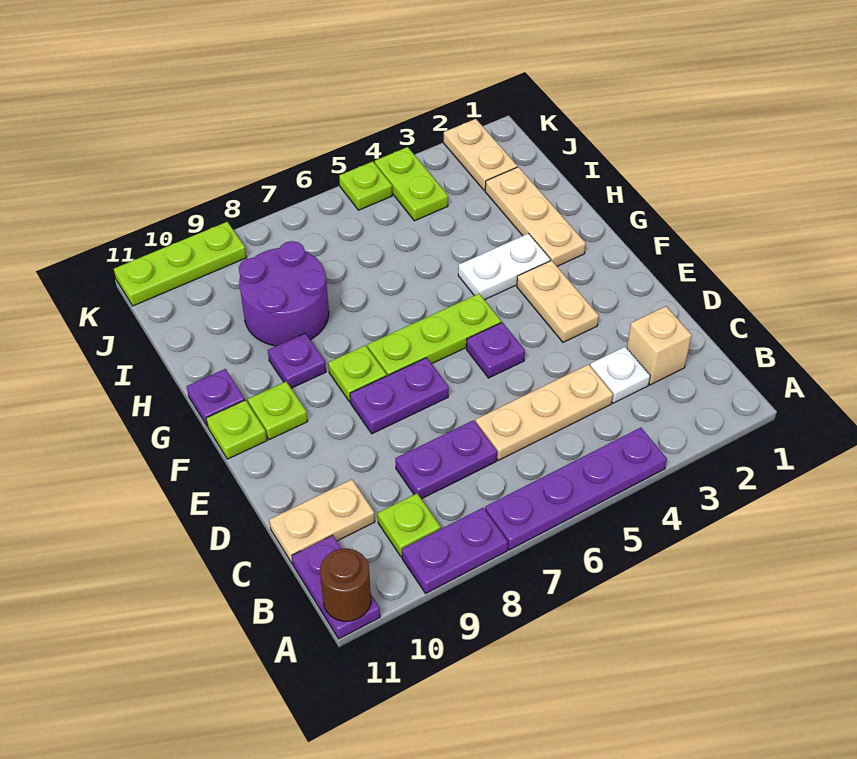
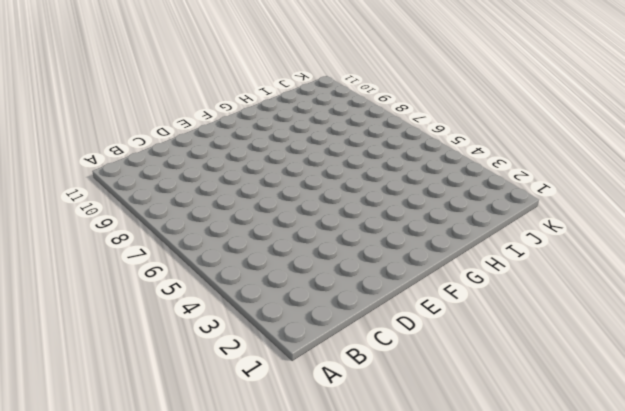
none -> purple plate A4:A7 level 1
none -> purple plate A8:A9 level 1
none -> purple plate A11:B11 level 1

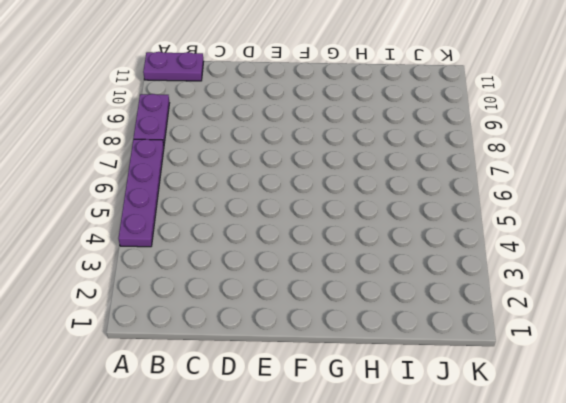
none -> lime plate B9 level 1
none -> tan brick C2 level 1
none -> white plate C3 level 1

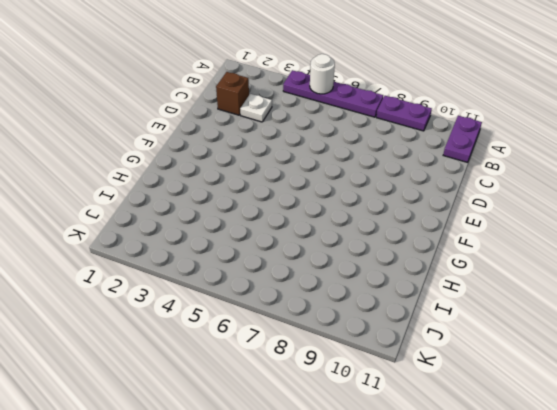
white round brick A5 level 2 -> none
brown brick C2 level 1 -> tan brick C2 level 1
none -> lime plate B9 level 1
none -> tan plate C4:C6 level 1
none -> purple plate C7:C8 level 1

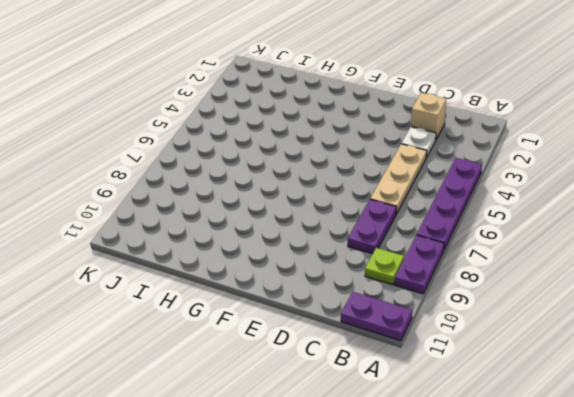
none -> tan plate C10:C11 level 1
none -> tan plate E3:F3 level 1
none -> purple plate E5 level 1

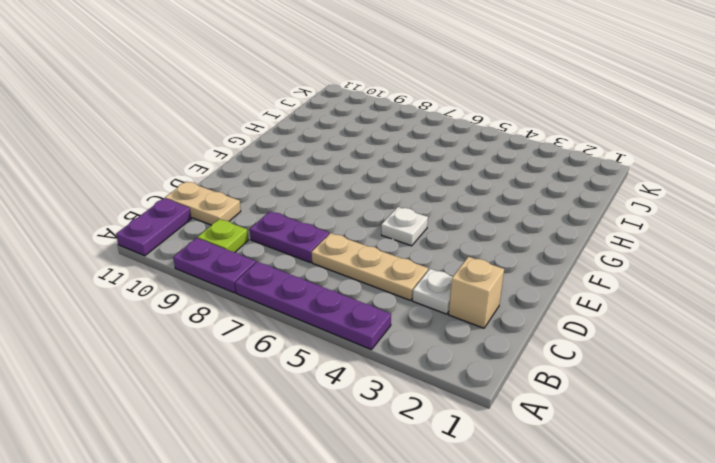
white plate E5 level 1 -> purple plate E5 level 1
none -> tan plate E3:F3 level 1
none -> purple plate E7:E8 level 1
none -> lime plate F5:F7 level 1

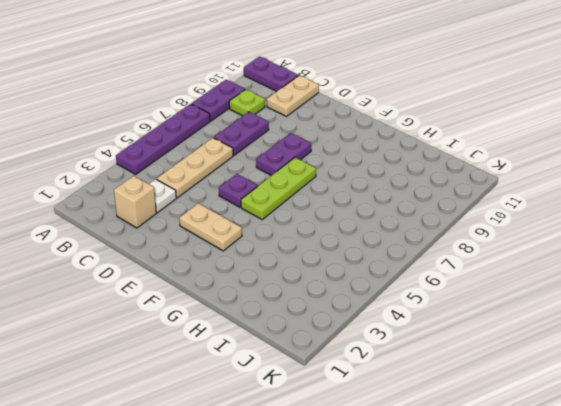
none -> lime plate F8 level 1
none -> lime plate F10 level 1
none -> lime plate F11 level 1

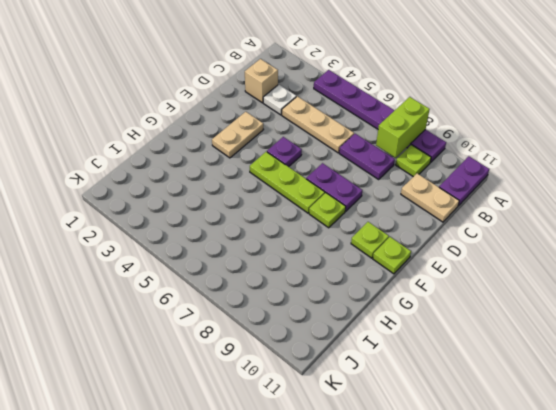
lime brick A8:B8 level 2 -> none
none -> tan plate G2:I2 level 1
none -> white plate G3:G4 level 1
none -> purple plate G9 level 1

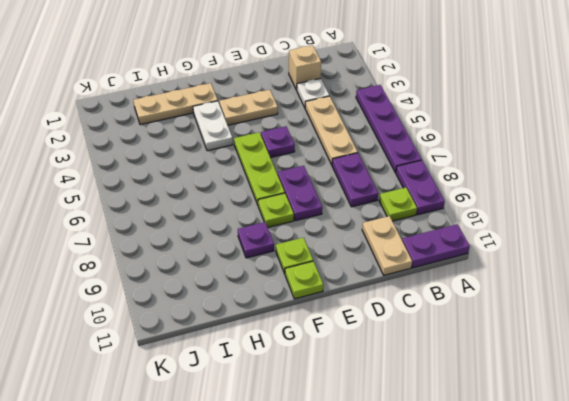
none -> purple plate G11 level 1
none -> purple round brick H8:I9 level 1
none -> tan plate J2:K2 level 1

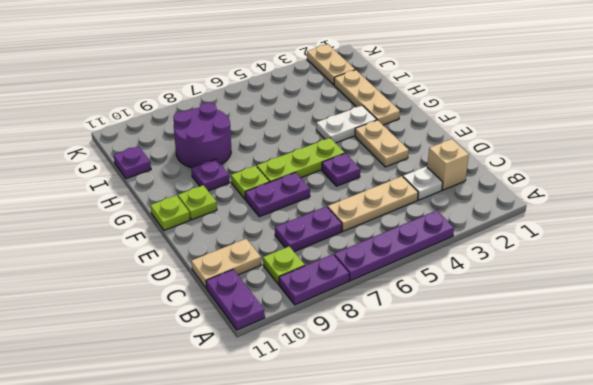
purple plate I11 level 1 -> purple plate G11 level 1
none -> lime plate J4:K4 level 1
none -> lime plate K5 level 1
none -> lime plate K9:K11 level 1

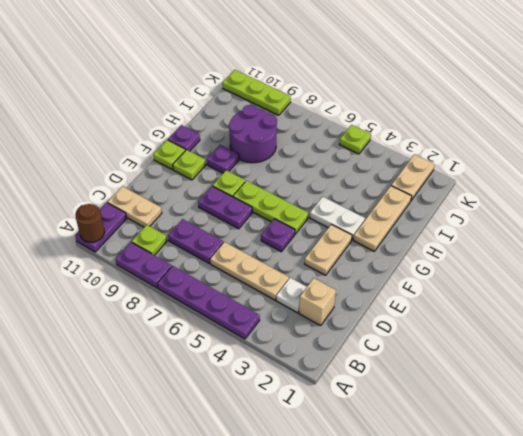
none -> lime plate J4:K4 level 1

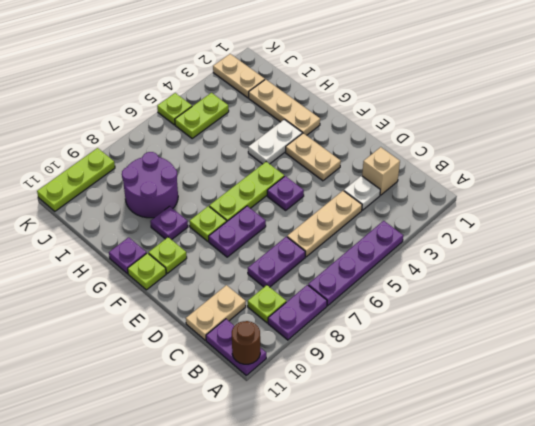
lime plate J4:J5 level 1 -> lime plate J4:K4 level 1

